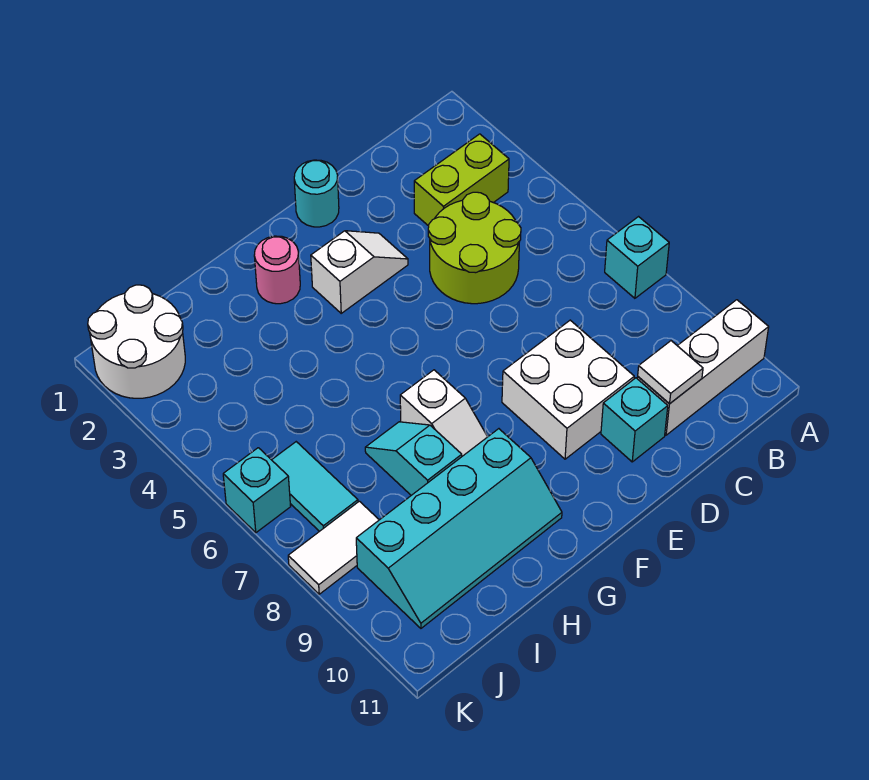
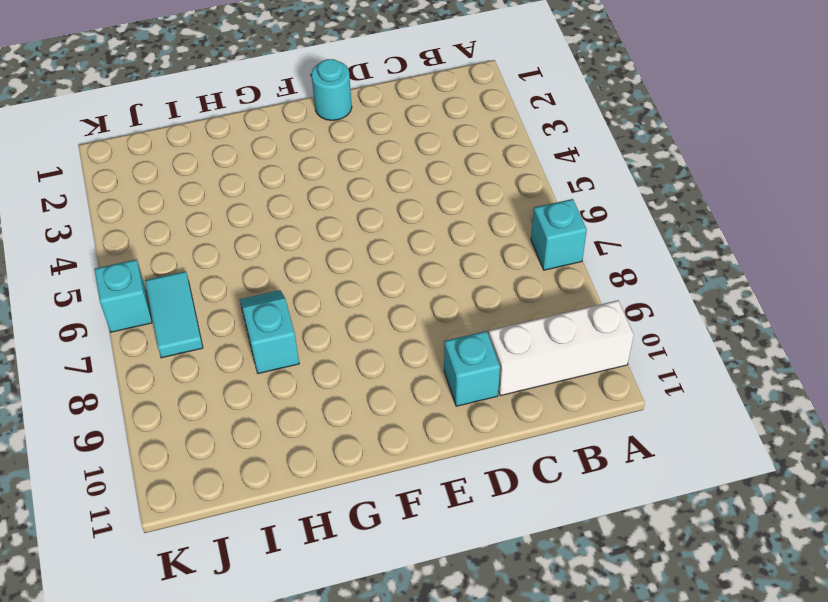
none -> lime brick B3:C3 level 1
none -> lime round brick C4:D5 level 1
none -> white brick D8:E9 level 1

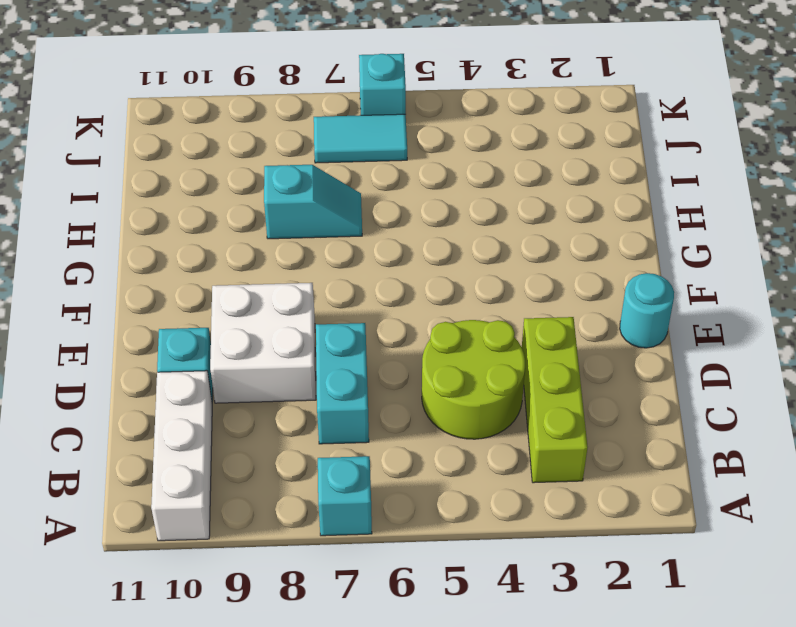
lime brick B3:D3 level 1 -> lime brick B3:C3 level 1
cyan brick C7:D7 level 1 -> none
none -> white slope E3:F3 level 1 top F
none -> pink round brick G2 level 1
none -> white slope G7:G8 level 1 top 7

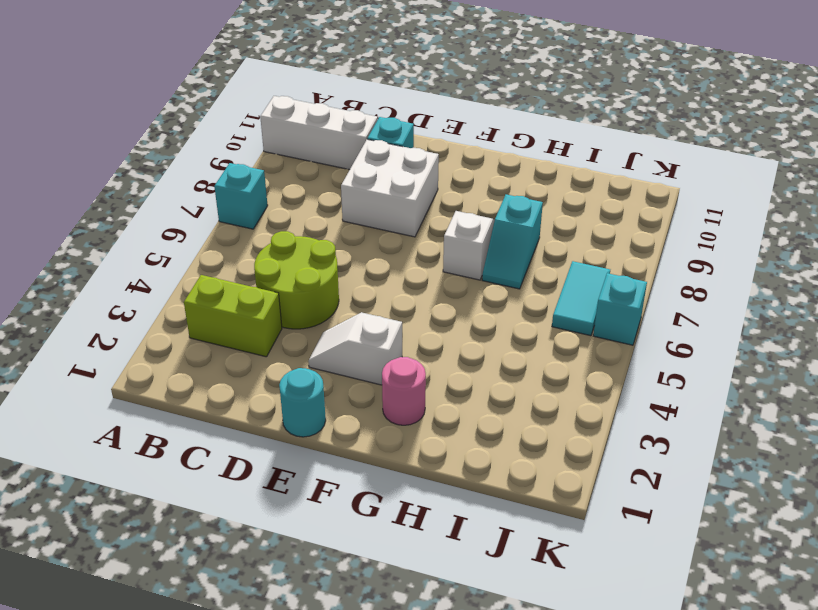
none -> cyan slope G9:J10 level 1 top 9
none -> white round brick J1:K2 level 1
none -> white tile J8:K8 level 1

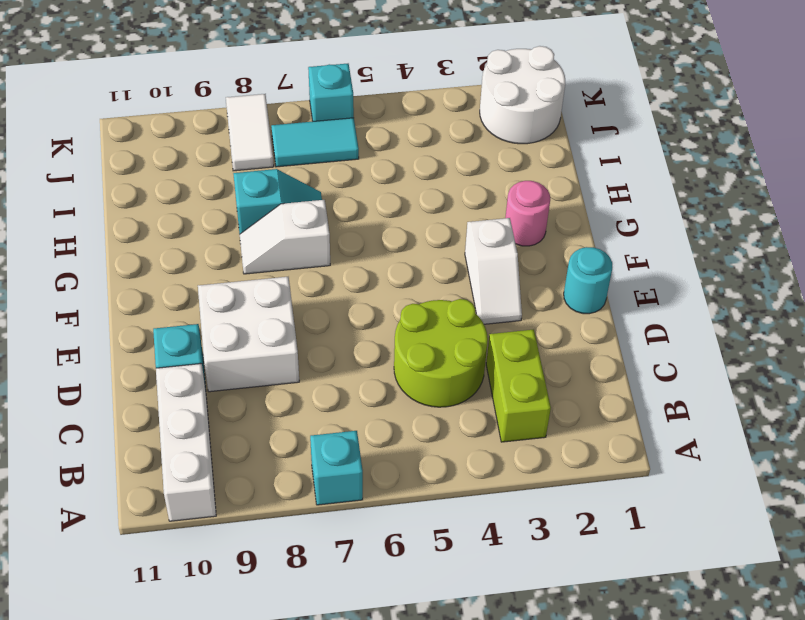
none -> cyan slope G9:J10 level 1 top 9
none -> white tile C10 level 2

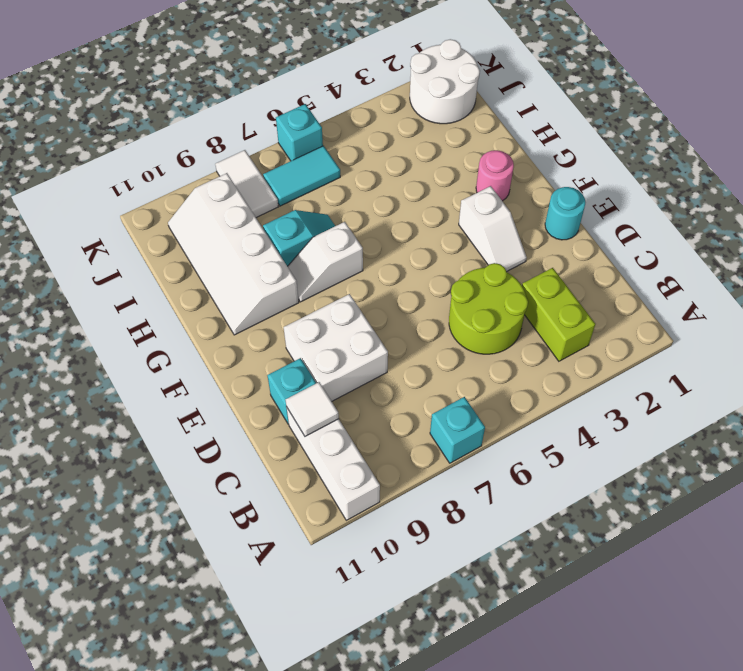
white slope G9:J10 level 1 top 9 -> cyan slope G9:J10 level 1 top 9

